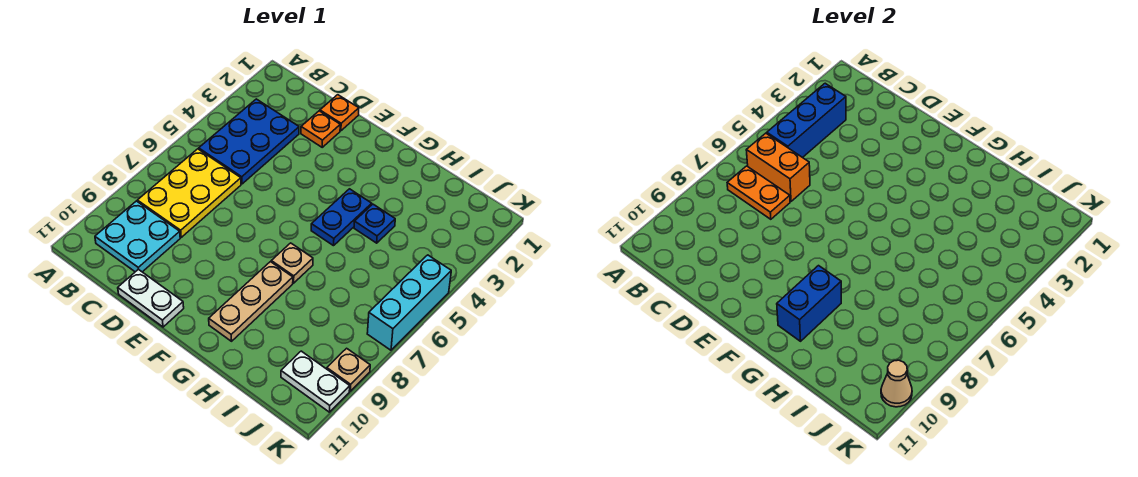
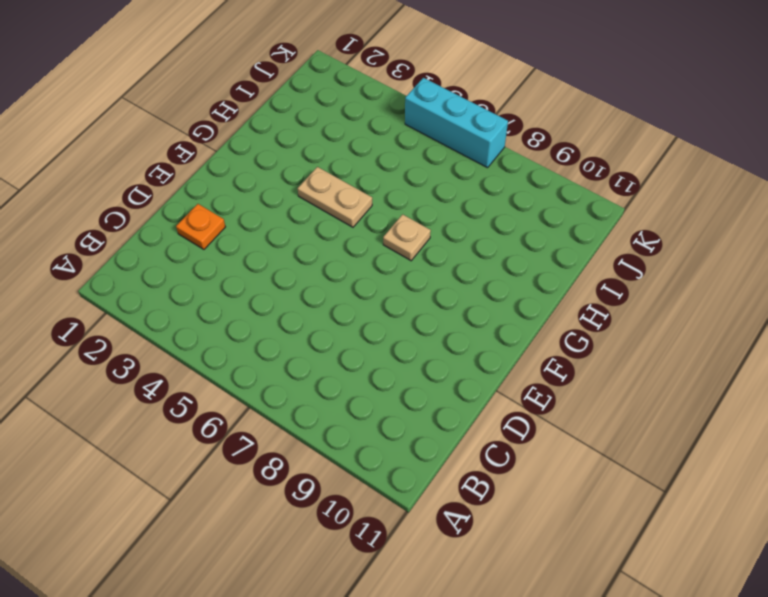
tan plate G4:G5 level 1 -> blue plate G4:G5 level 1
none -> blue plate B3:C5 level 1
none -> yellow plate B6:C8 level 1
none -> cyan plate B9:C10 level 1

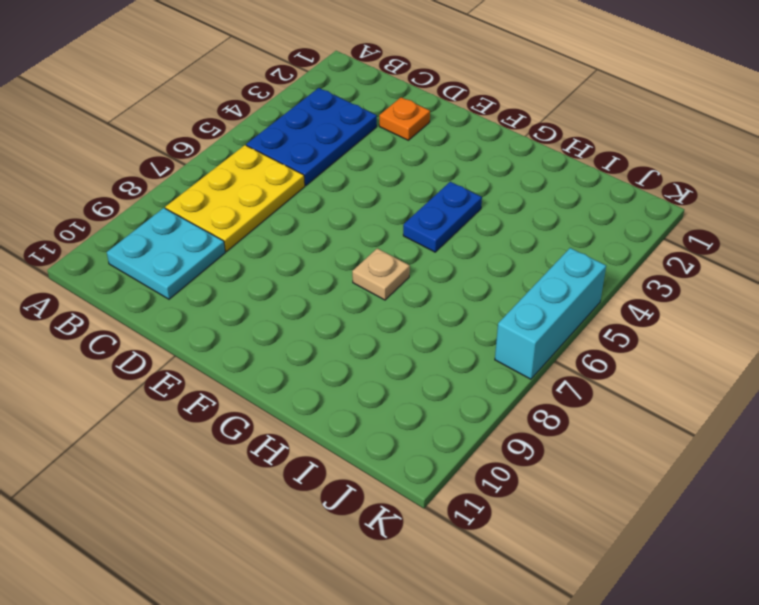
none -> orange plate D1 level 1
none -> white plate D11:E11 level 1
none -> tan plate G8:G10 level 1

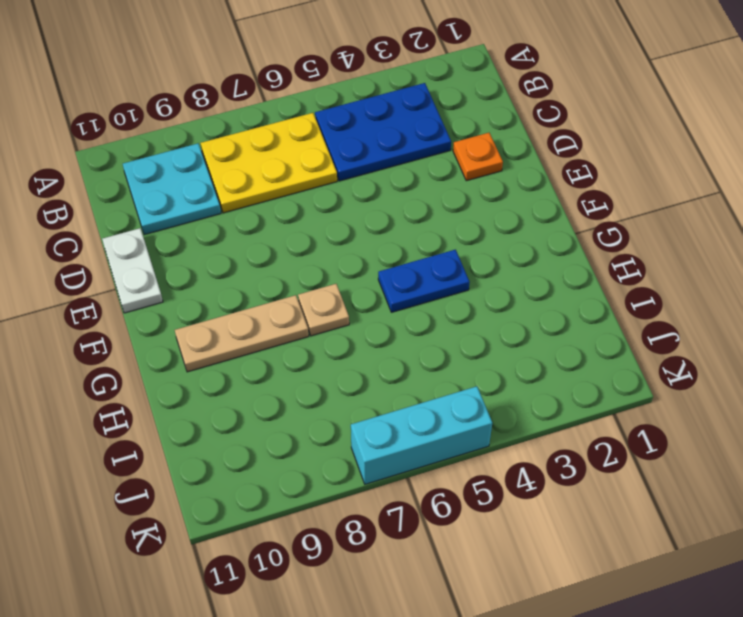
none -> orange plate D1 level 1
none -> blue plate H4 level 1
none -> white plate J10:K10 level 1

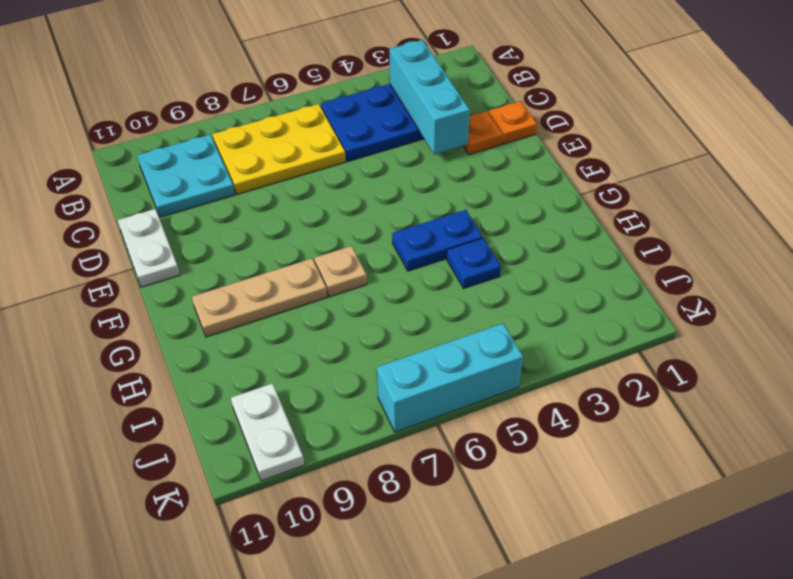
cyan brick B3:D3 level 2 -> blue brick B3:B5 level 2
none -> tan plate K9 level 1
none -> orange brick B6:C6 level 2
none -> orange plate B7:C7 level 2

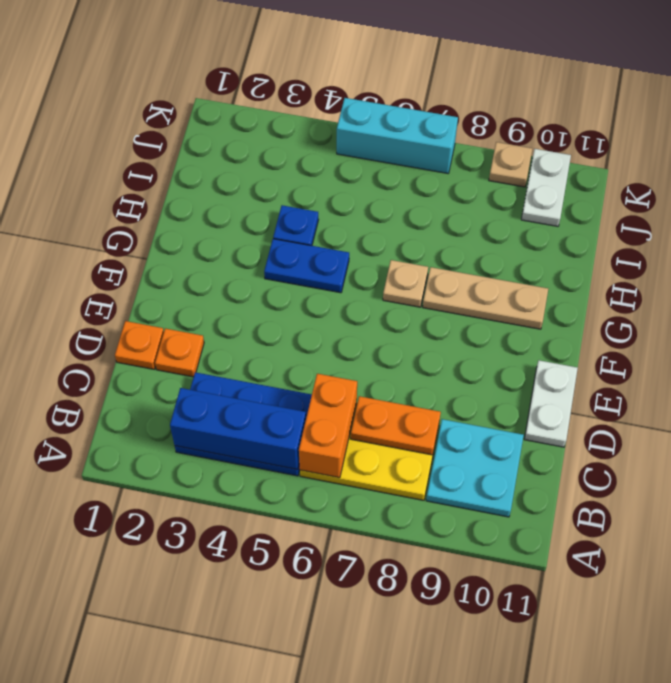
orange plate C7:C8 level 2 -> orange plate B7:C7 level 2
none -> blue brick G9:G10 level 2
none -> tan cone K10 level 2

